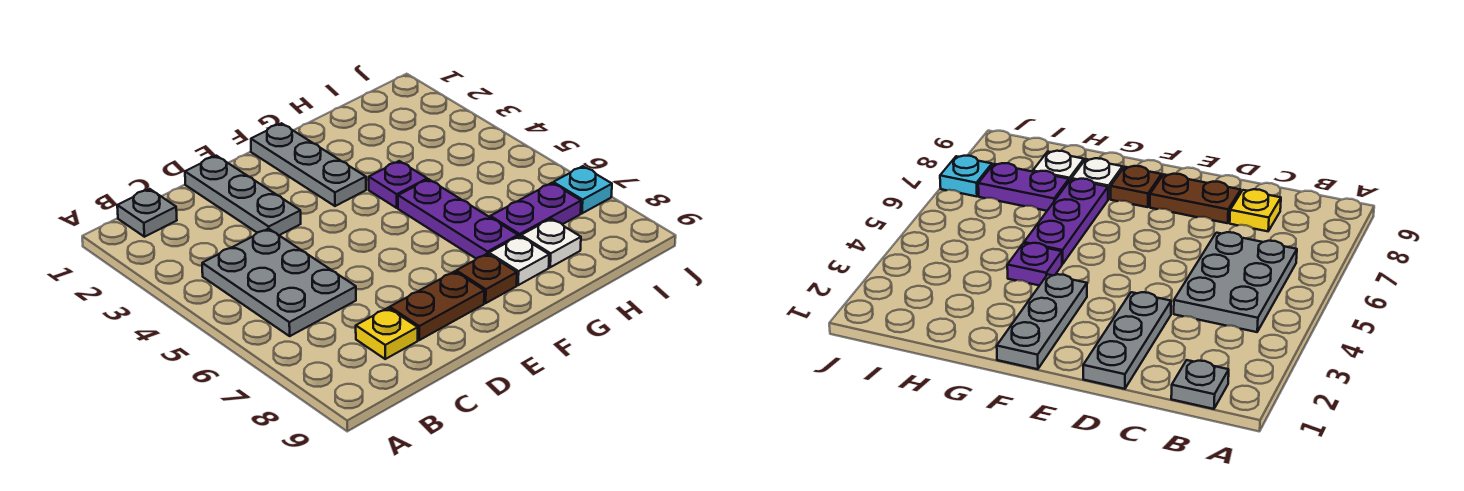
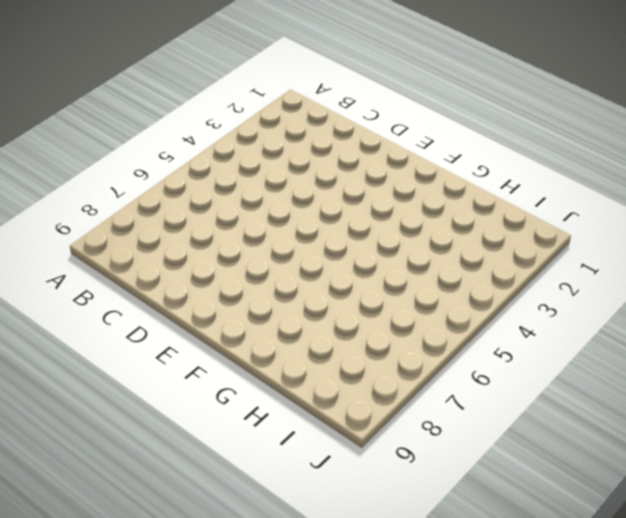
none -> grey plate B1 level 1
none -> grey plate B4:C6 level 1
none -> yellow plate C8 level 1

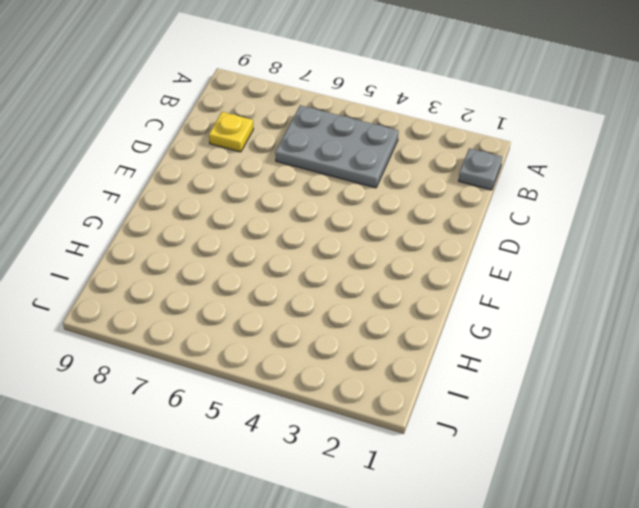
none -> grey plate D1:D3 level 1
none -> brown plate D8:E8 level 1
none -> grey plate F1:F3 level 1

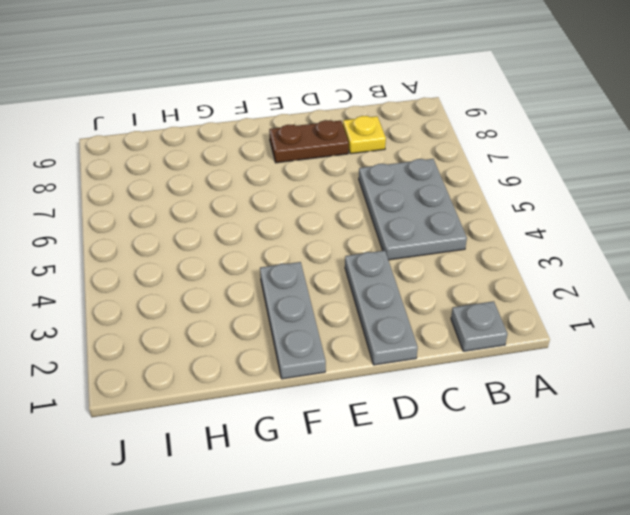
none -> brown plate F8 level 1
none -> purple plate G4 level 1
none -> purple plate G5:G7 level 1

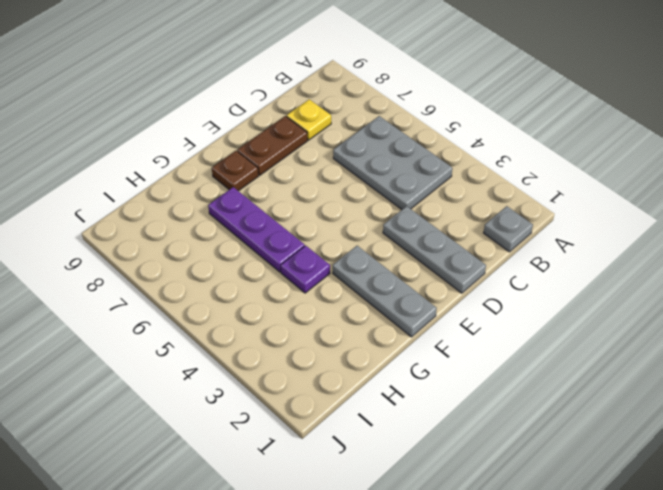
none -> white plate G8 level 1
none -> purple plate H7:I7 level 1
none -> white plate H8 level 1

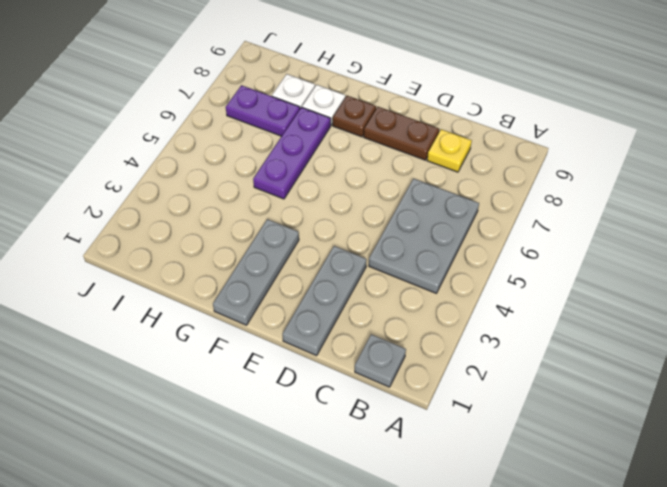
none -> purple plate G4 level 1
none -> cyan plate J7 level 1

